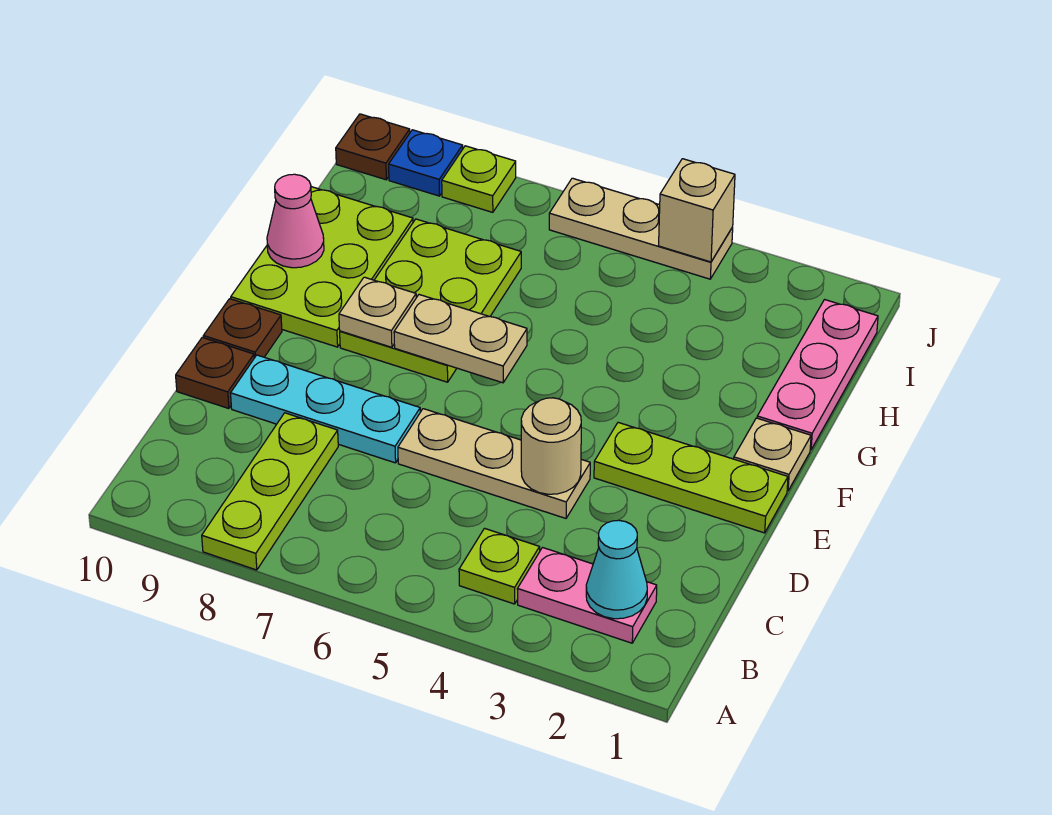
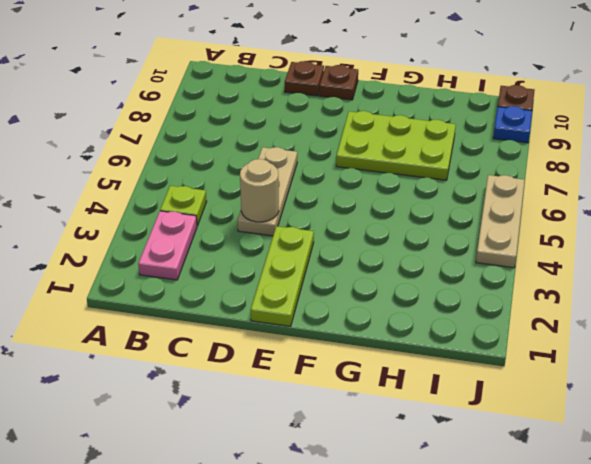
none -> lime plate A8:C8 level 1
none -> cyan plate D7:D9 level 1
none -> tan plate F1 level 1

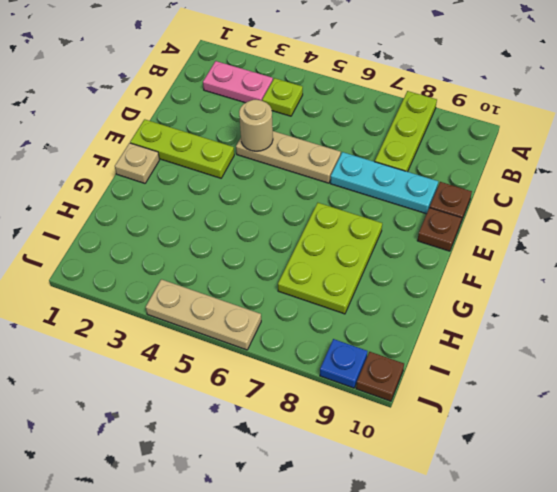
none -> lime plate F9:H10 level 1
none -> pink plate G1:I1 level 1
none -> lime plate J8 level 1

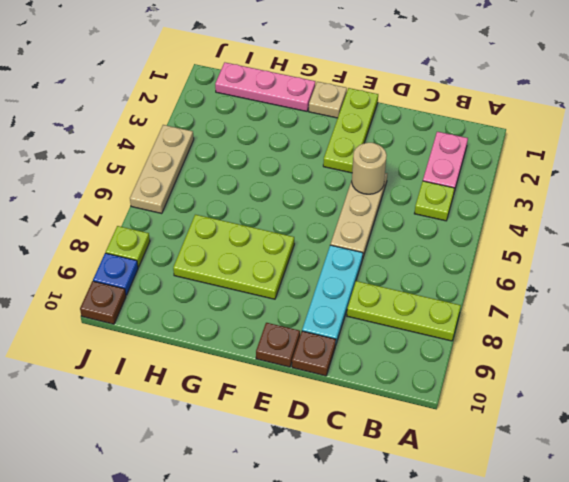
none -> lime plate F9:H10 level 1
none -> cyan cone B2 level 2
none -> tan plate F6:F7 level 2

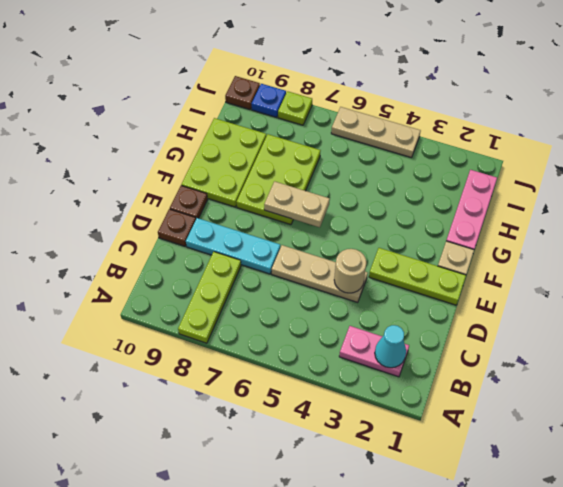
none -> lime plate B4 level 1
none -> tan plate F8 level 2
none -> pink cone G10 level 2

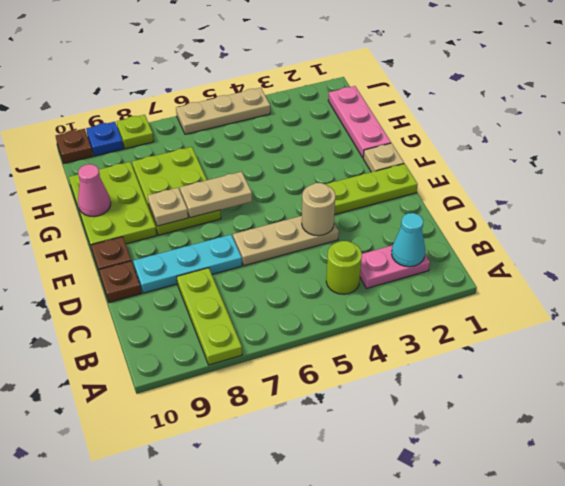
lime round brick B4 level 1 -> lime plate B4 level 1
none -> tan brick J4 level 2

